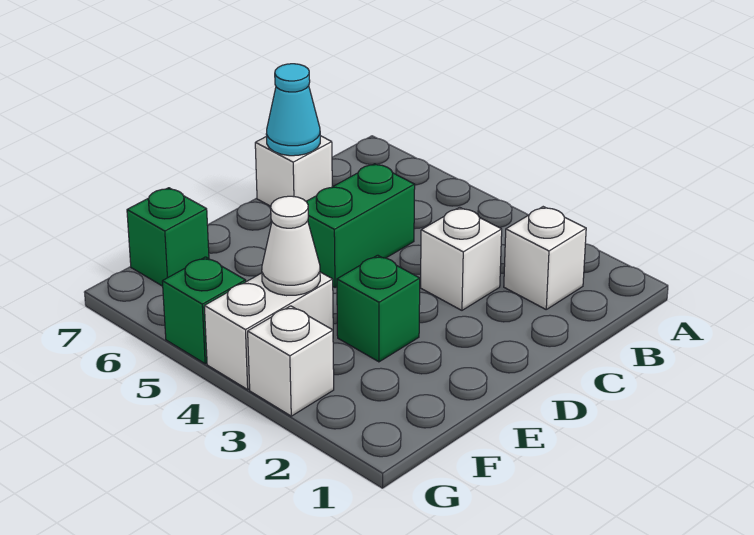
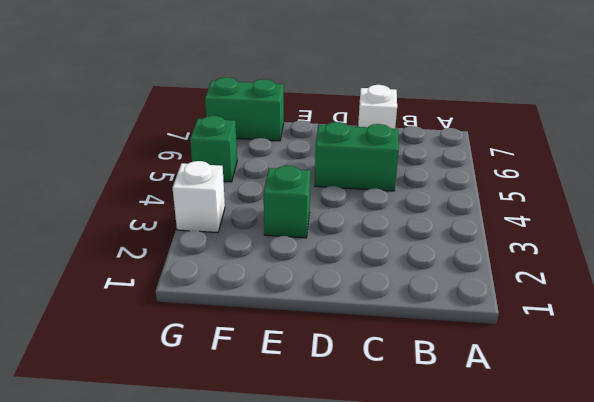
green brick F7:G7 level 1 -> green brick F7 level 1
none -> white brick B2 level 1
none -> white brick C3 level 1

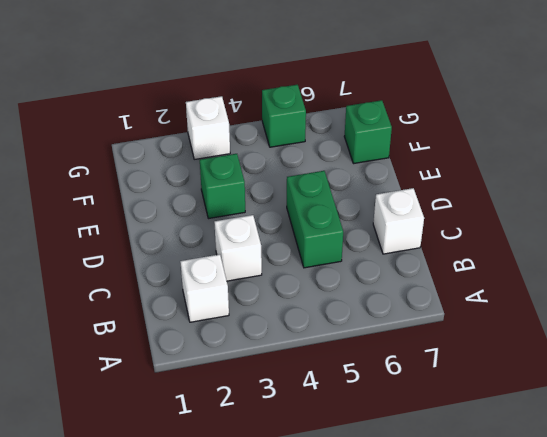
none -> white brick F4:G4 level 1
none -> cyan cone C7 level 2

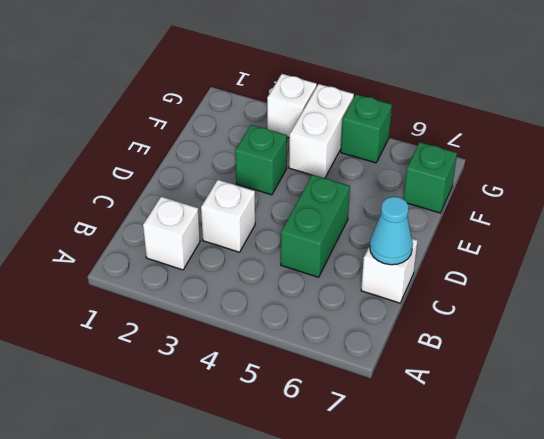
none -> white cone F4 level 2

